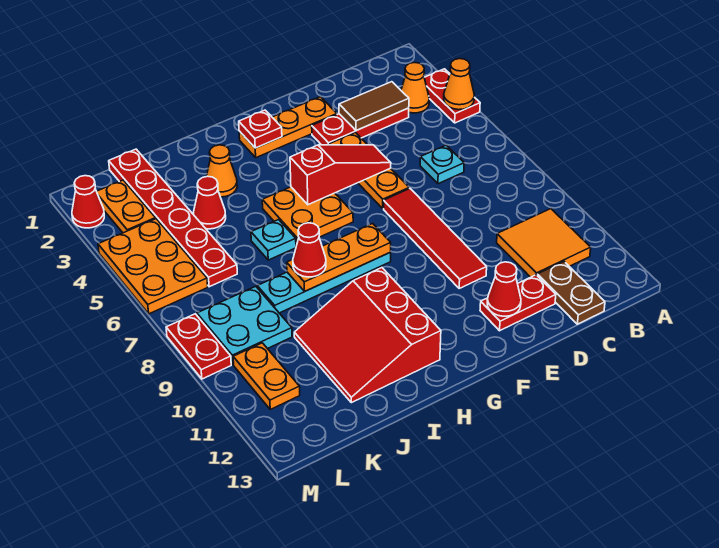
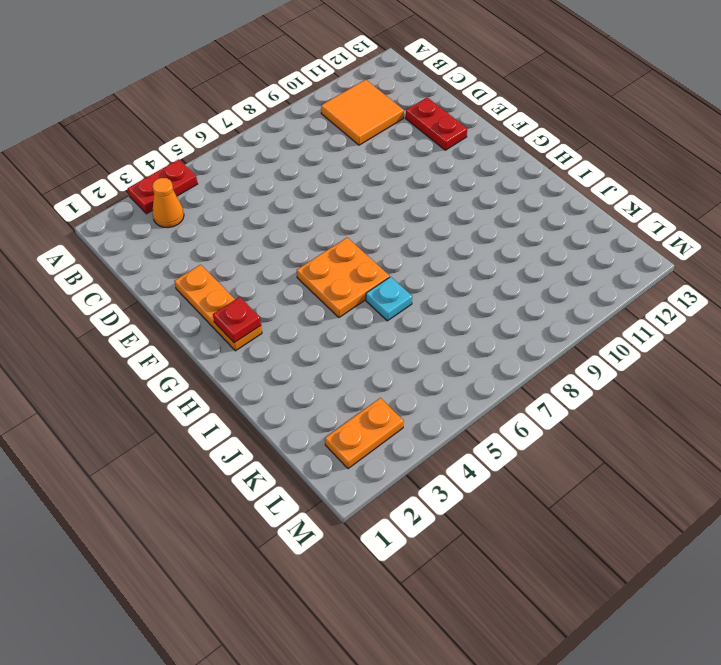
none -> red plate C3:E3 level 1
none -> cyan plate C6 level 1
none -> brown plate C12:C13 level 1
none -> orange plate E4:E6 level 1

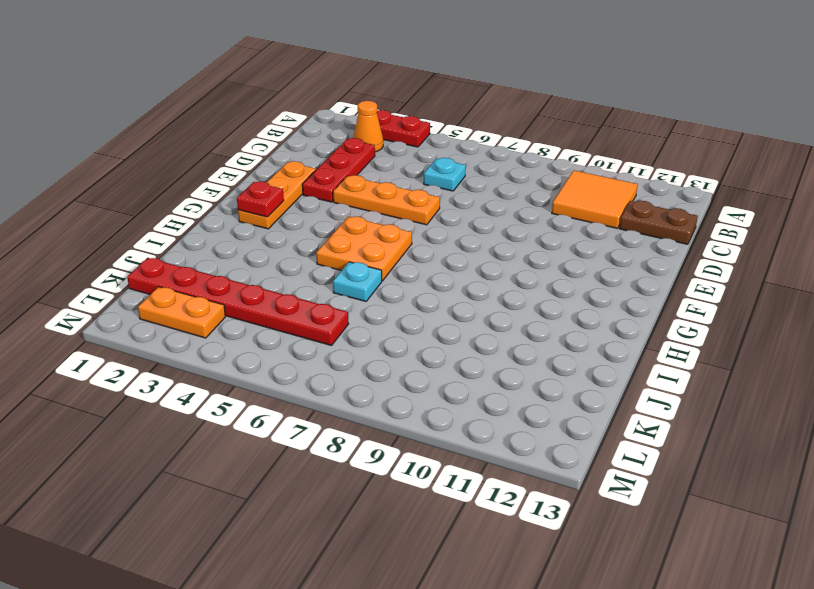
none -> red plate D12:E12 level 1
none -> red tile E7:E10 level 1
none -> cyan plate G8:J8 level 1
none -> red slope H10:J12 level 1 top H

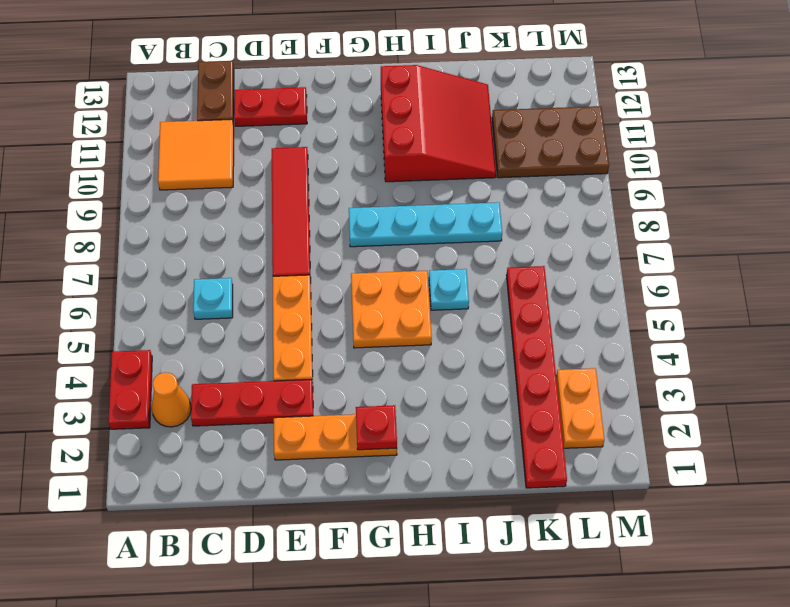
brown plate K10:M11 level 1 -> orange plate L10:L11 level 1
none -> orange cone I3 level 1
none -> red cone J4 level 1
none -> cyan plate K8:L9 level 1
none -> orange plate L4:M6 level 1

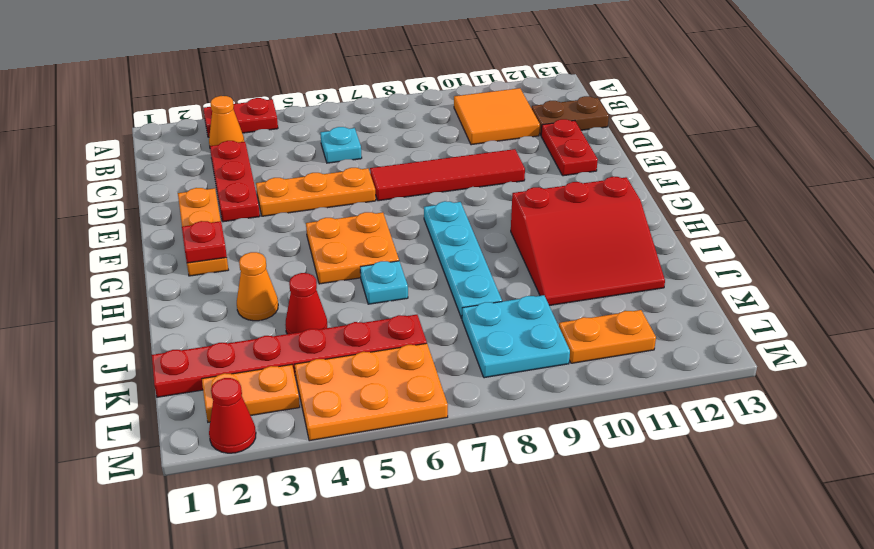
none -> red plate M8:M9 level 1
none -> orange cone A4 level 2
none -> brown tile C3:D3 level 2
none -> red slope E5:G5 level 2 top G

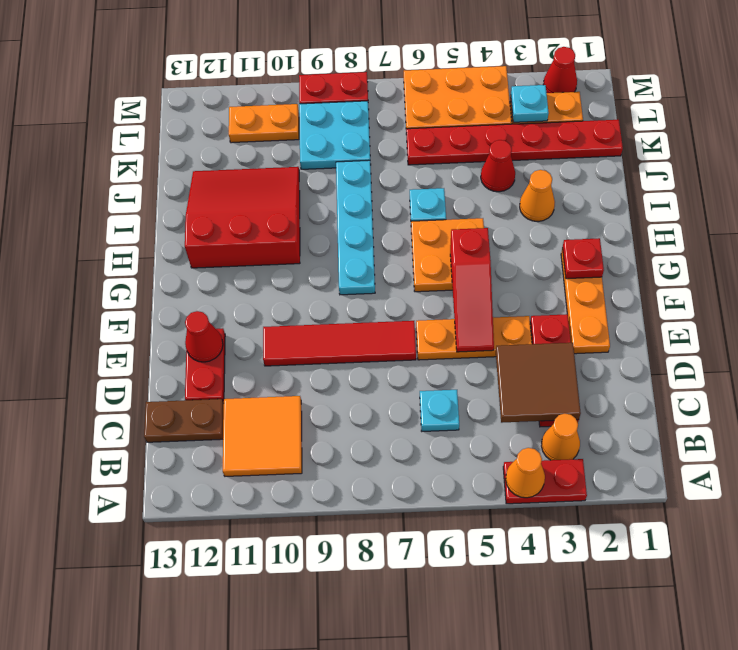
brown tile C3:D4 level 2 -> brown tile C3:D3 level 2
cyan plate L3 level 2 -> none
none -> orange plate G8:I8 level 2
none -> red cone I8 level 3

